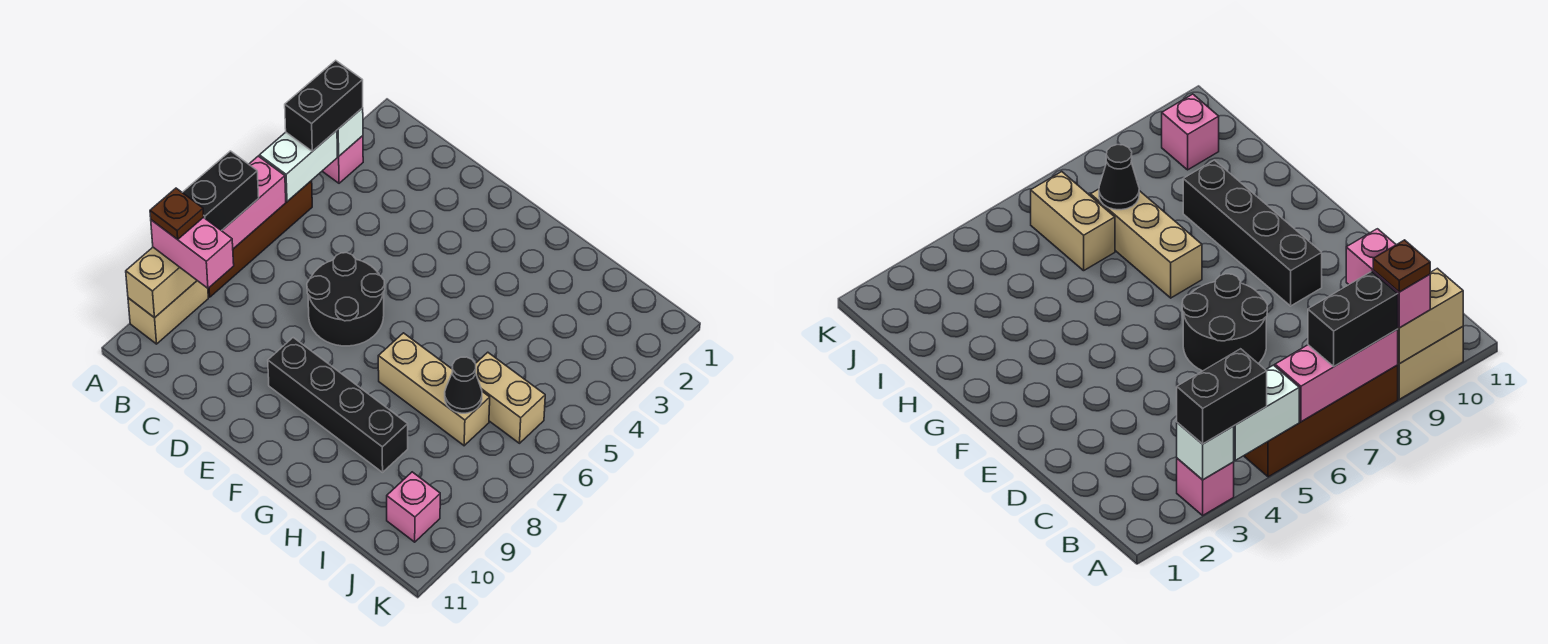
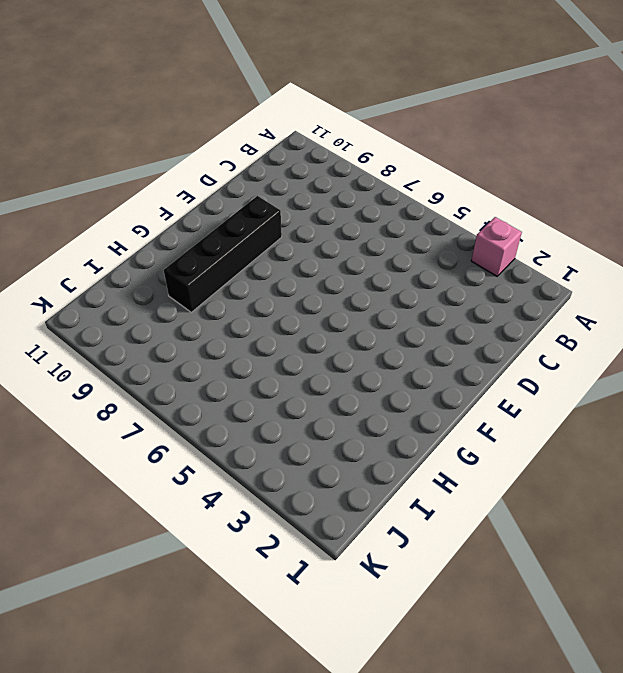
none -> brown brick A5:A8 level 1
none -> tan brick A9:A10 level 1
none -> black round brick D6:E7 level 1

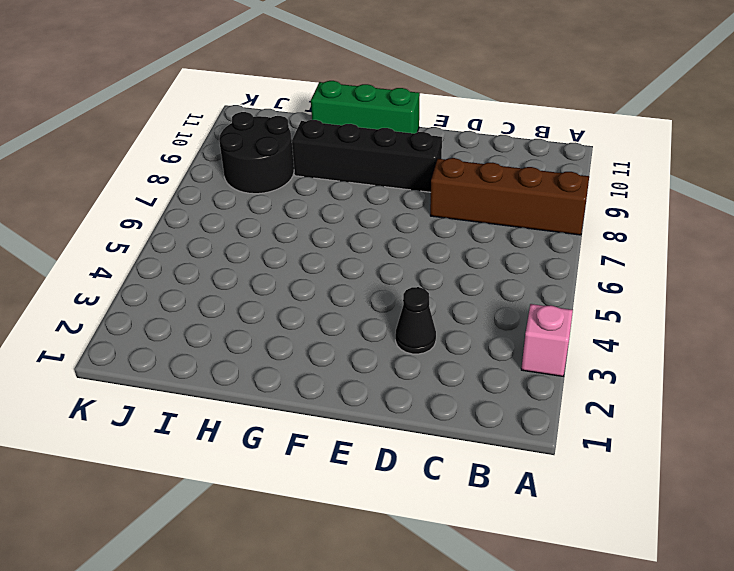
brown brick A8:D8 level 1 -> brown brick A5:A8 level 1
black cone D3 level 1 -> black cone I7 level 2
green brick F11:H11 level 1 -> none
black round brick I8:J9 level 1 -> black round brick D6:E7 level 1
none -> tan brick A9:A10 level 1
none -> tan brick G7:I7 level 1
none -> tan brick I6:J6 level 1

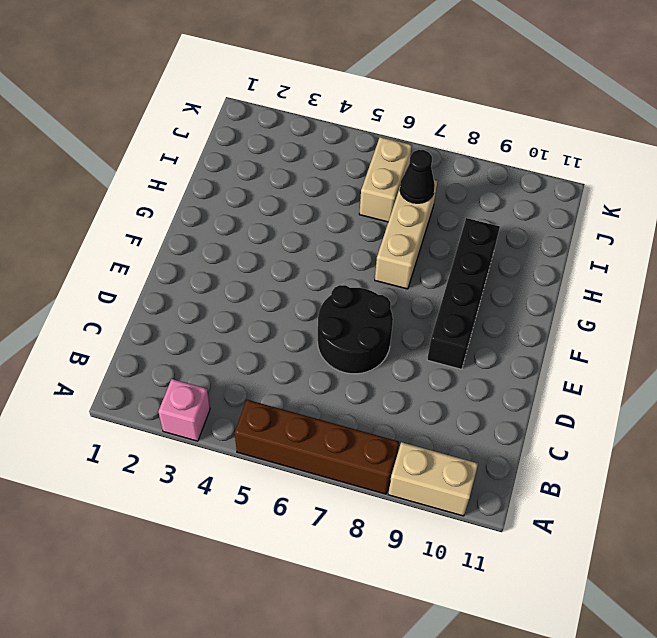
none -> pink brick J10 level 1
none -> white brick A3 level 2
none -> white brick A4:A5 level 2

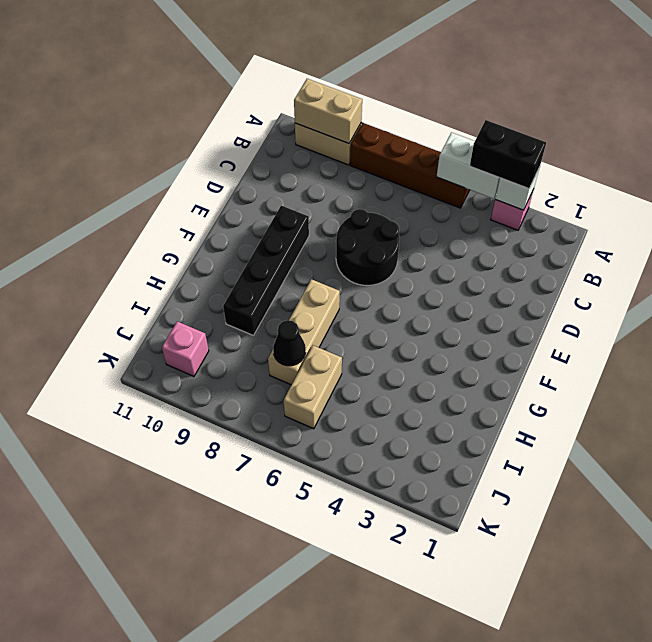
none -> pink brick A6:A8 level 2
none -> black brick A7:A8 level 3
none -> pink brick A9:B9 level 3

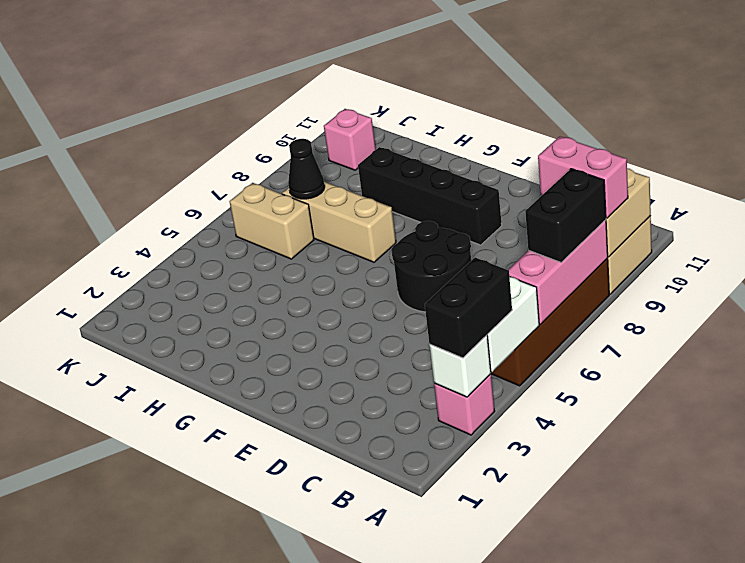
none -> brown plate A9 level 4

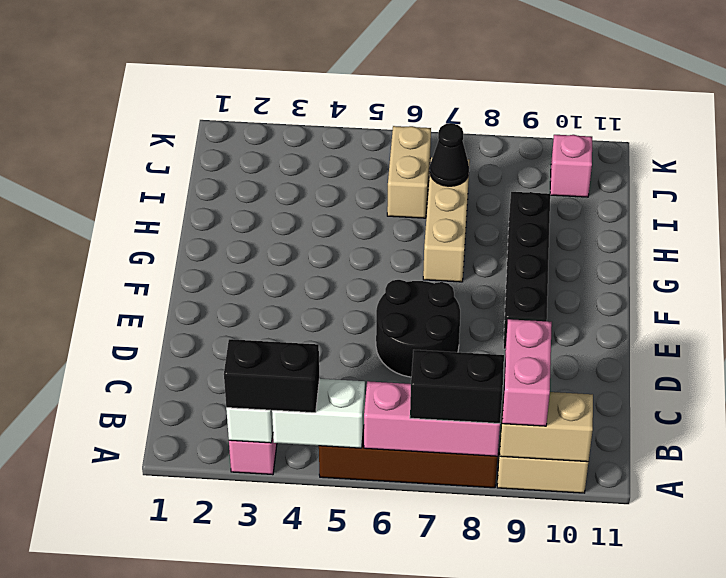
none -> brown plate A9 level 4

